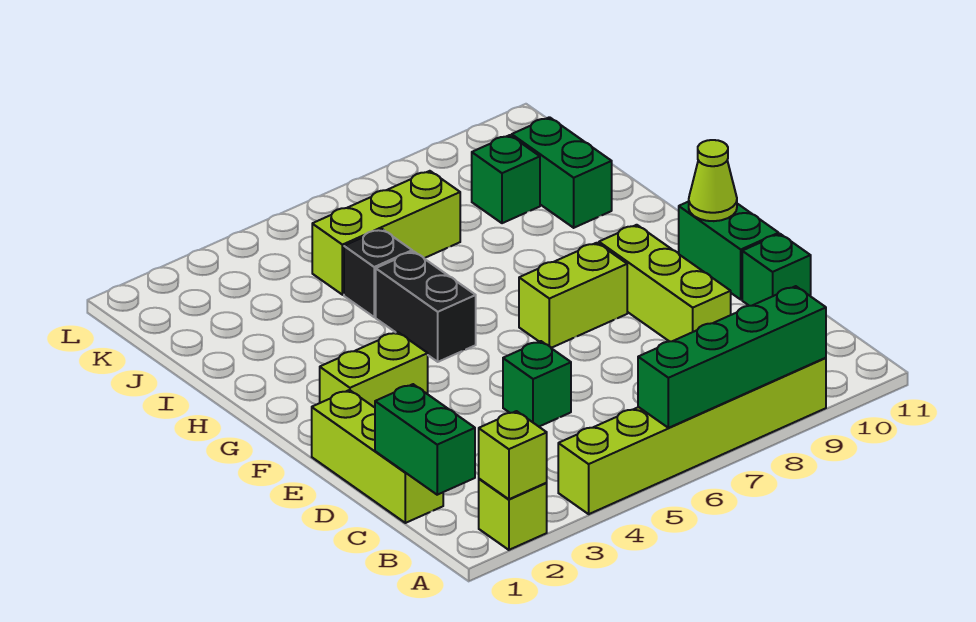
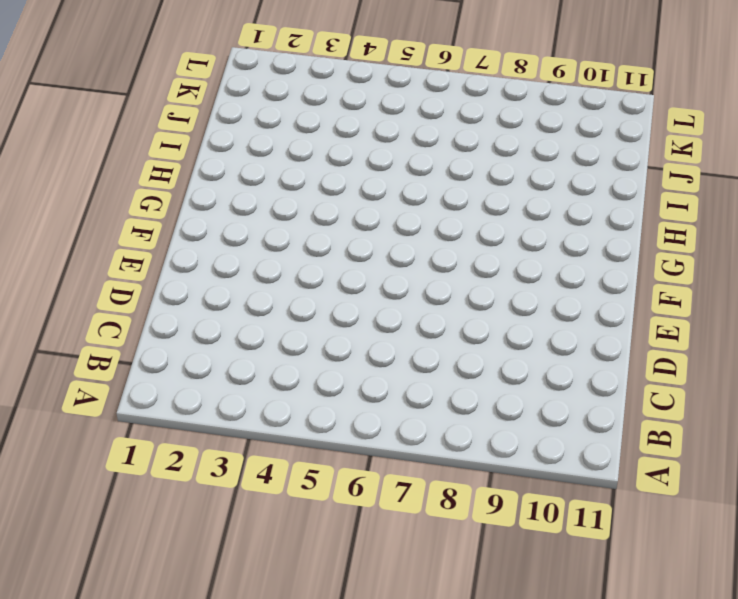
none -> lime brick A2 level 1
none -> lime brick A4:A9 level 1
none -> lime brick C1:E1 level 1

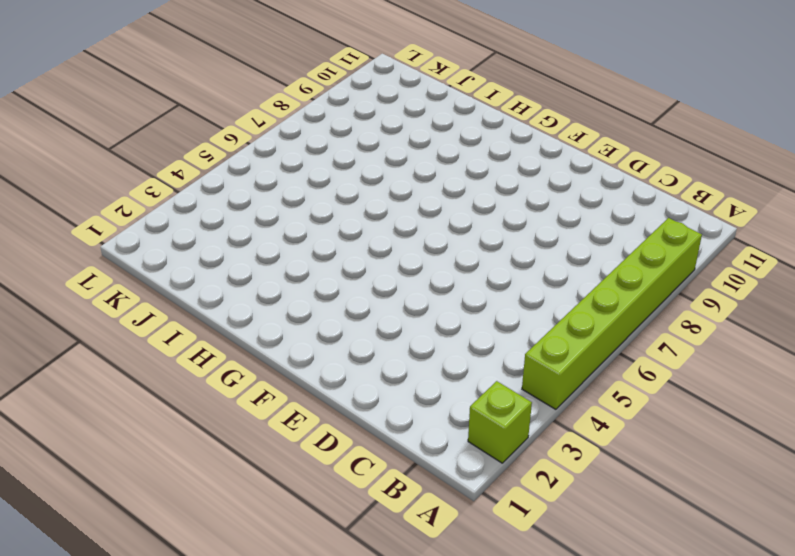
none -> lime brick C1:E1 level 1
none -> green brick D5 level 1
none -> lime brick D9:F9 level 1

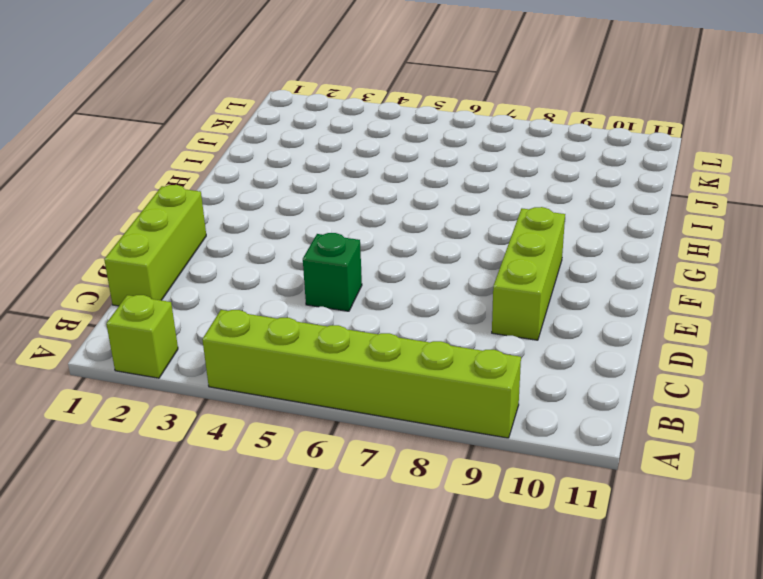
none -> green brick D11 level 1
none -> green brick E11:F11 level 1
none -> lime brick F2:F3 level 1

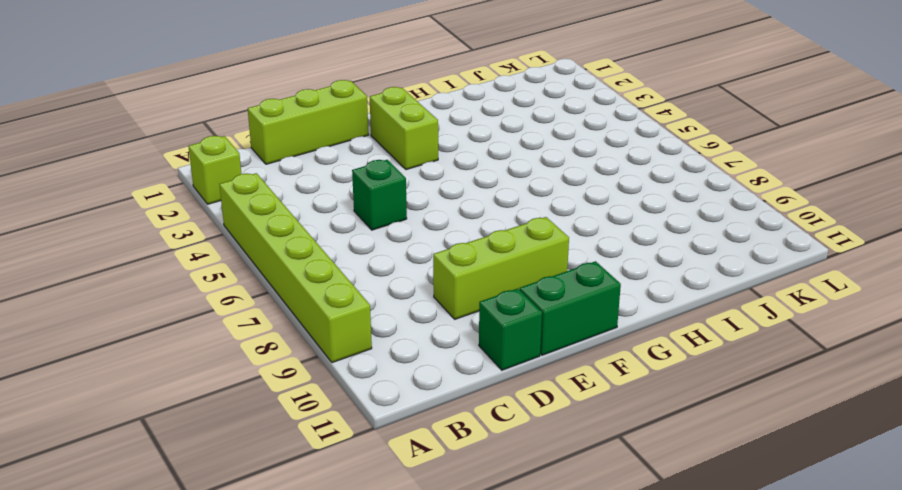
none -> lime brick F7:F8 level 1
none -> black brick G5:H5 level 1
none -> black brick I5 level 1

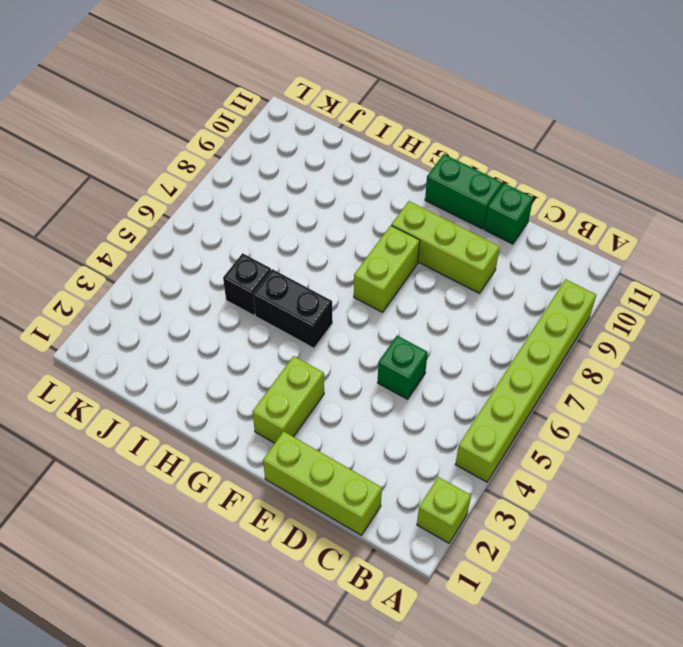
none -> green brick I10:J10 level 1
none -> lime brick J5:J7 level 1
none -> green brick J9 level 1

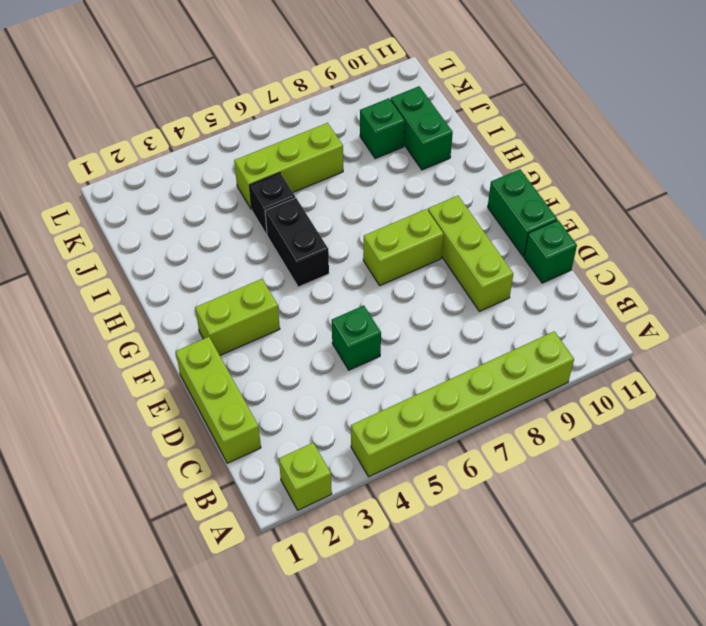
none -> lime brick A2 level 2
none -> green brick A6:A9 level 2
none -> green brick B1:C1 level 2

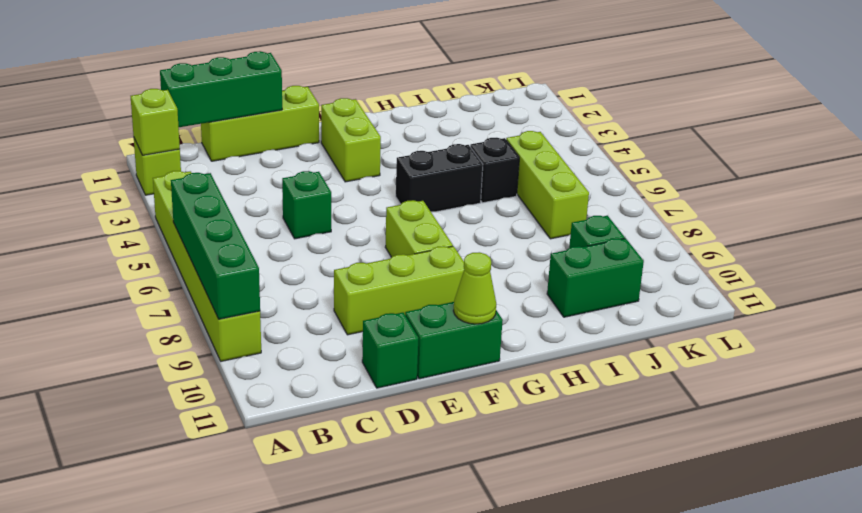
green brick B1:D1 level 2 -> green brick B1:C1 level 2

